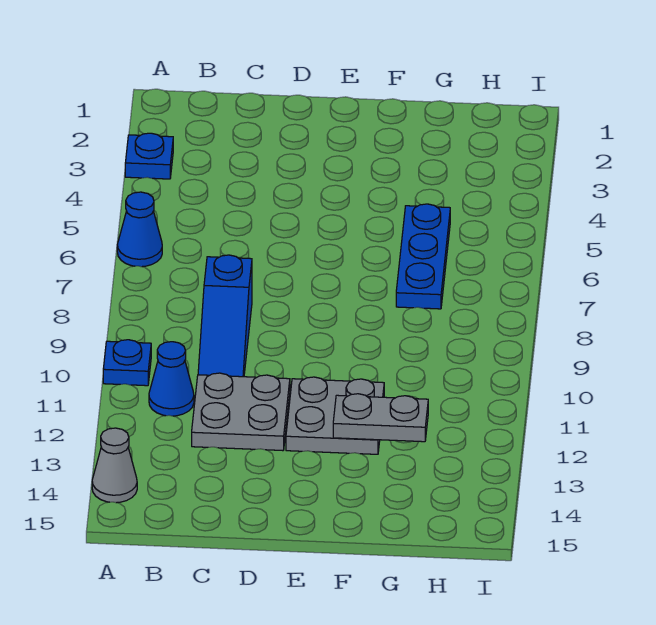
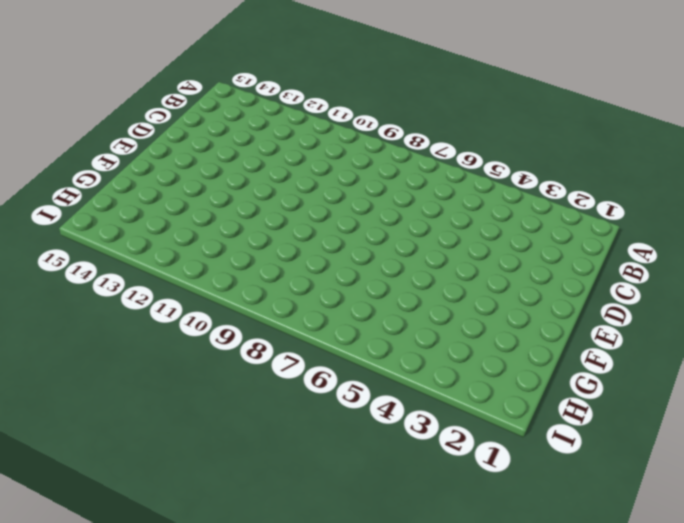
none -> blue plate A3 level 1
none -> blue cone A6 level 1

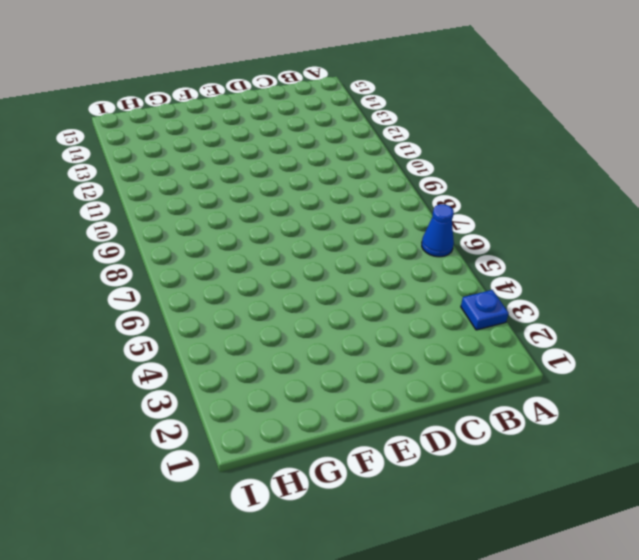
none -> blue plate A10 level 1
none -> grey cone A14 level 1

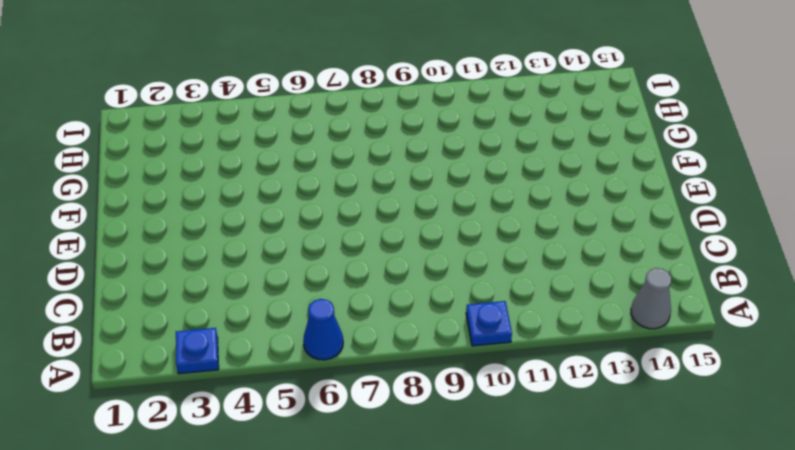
none -> blue cone B11 level 1
none -> blue slope C8:C10 level 1 top 8

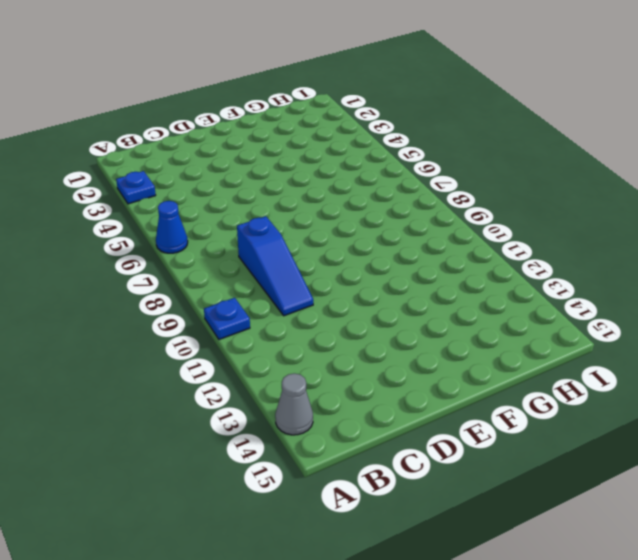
none -> blue cone B11 level 1
none -> grey plate C11:D12 level 1

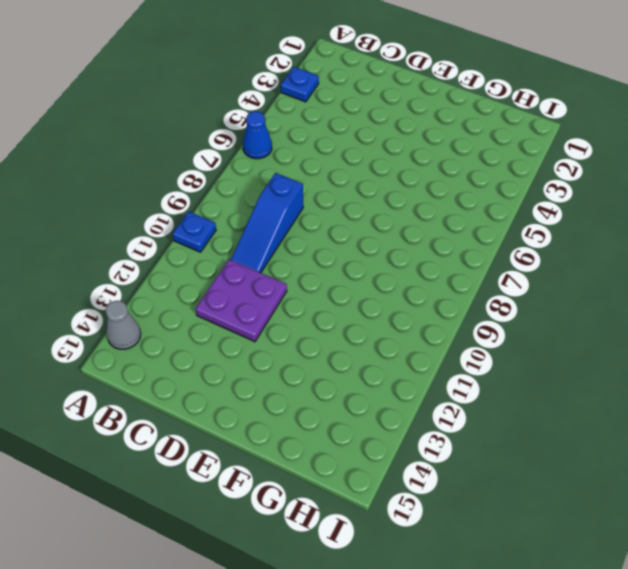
purple plate C11:D12 level 1 -> grey plate C11:D12 level 1
none -> blue cone B11 level 1
none -> grey plate E11:F12 level 1

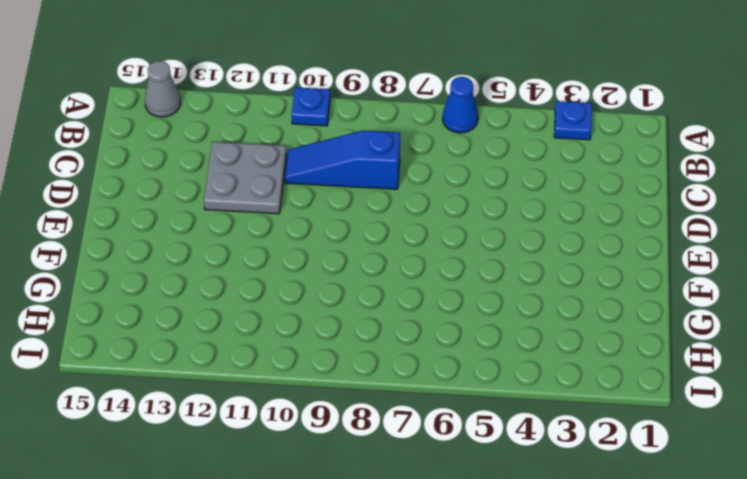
none -> blue cone B11 level 1
none -> grey plate E11:F12 level 1

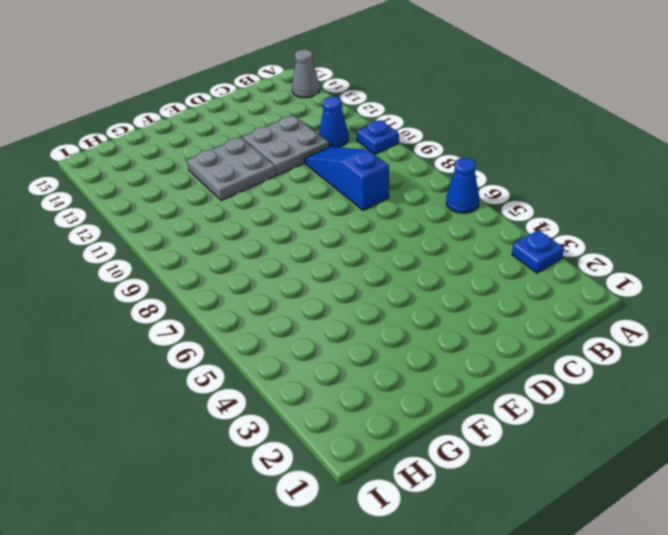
none -> blue plate G5:G7 level 1
none -> grey plate F12:G12 level 2

